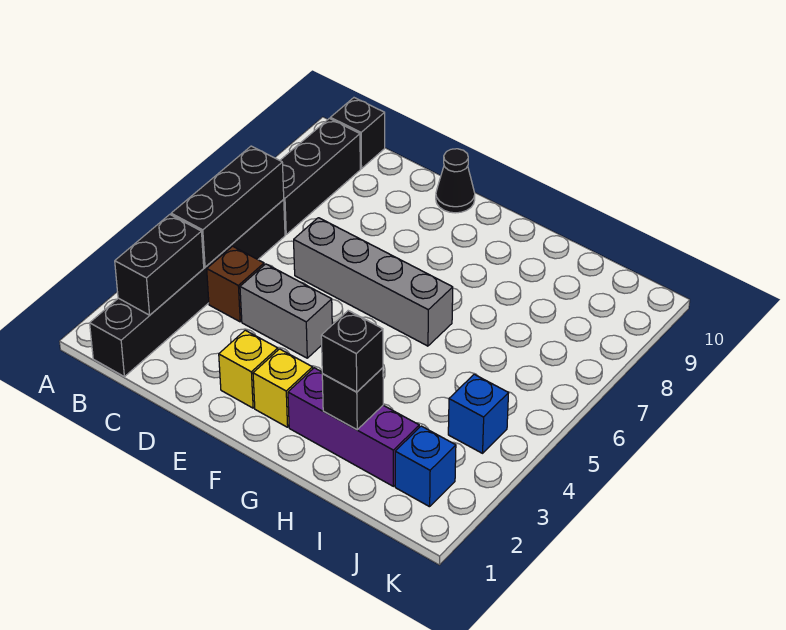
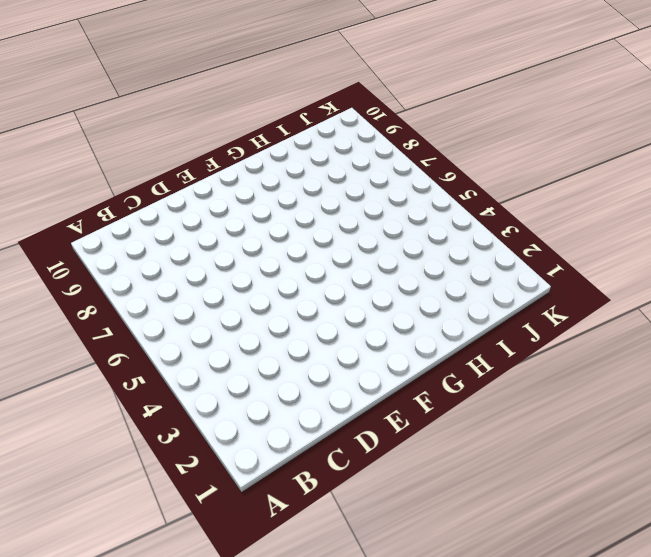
none -> black brick B1:B6 level 1
none -> black brick B7:B9 level 1
none -> black brick B10 level 1

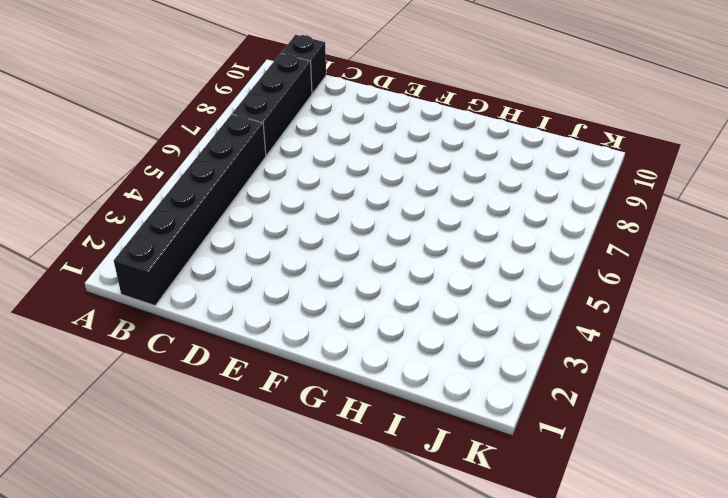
none -> brown brick C4 level 1
none -> grey brick D4:E4 level 1
none -> grey brick D6:G6 level 1

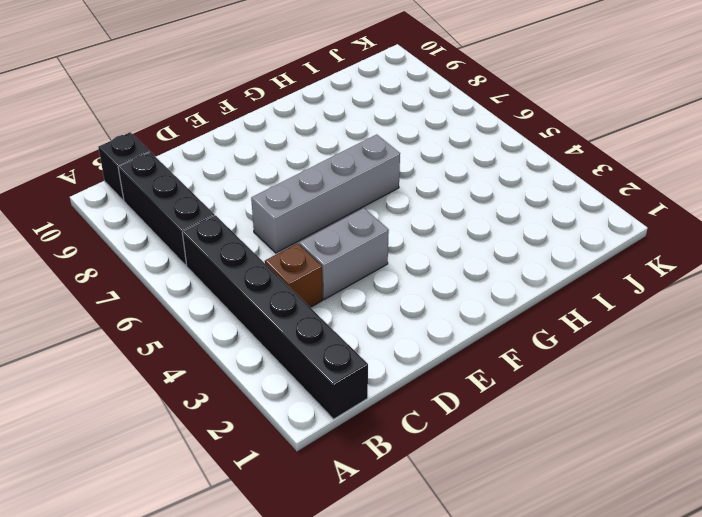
none -> yellow brick E2 level 1
none -> black cone E10 level 1
none -> yellow brick F2 level 1

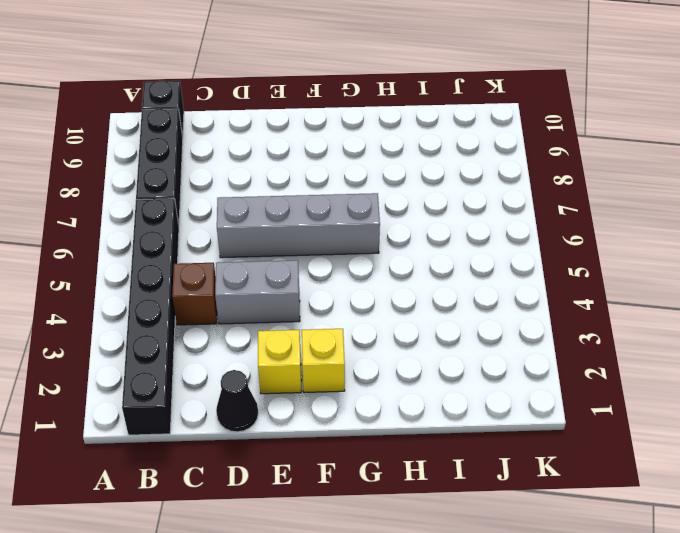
black cone D1 level 1 -> black cone E10 level 1
none -> purple brick G2:I2 level 1
none -> blue brick J2 level 1
none -> blue brick J4 level 1

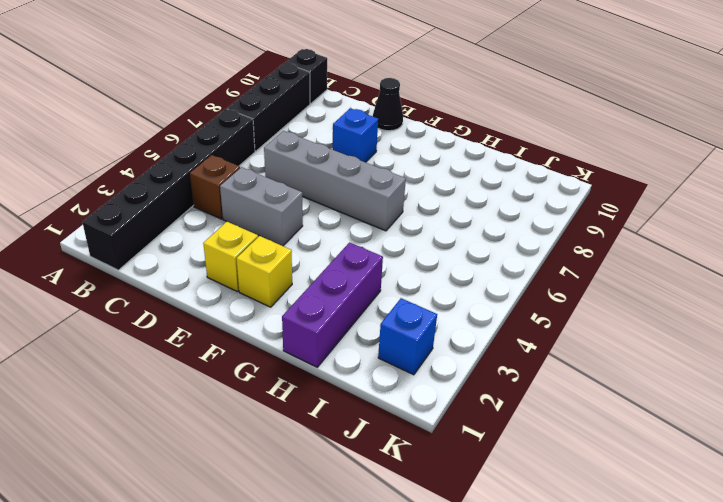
blue brick E8 level 1 -> blue brick J4 level 1
purple brick H1:H3 level 1 -> purple brick G2:I2 level 1
none -> black brick B2:B3 level 2
none -> black brick B4:B6 level 2
none -> black brick H2 level 2

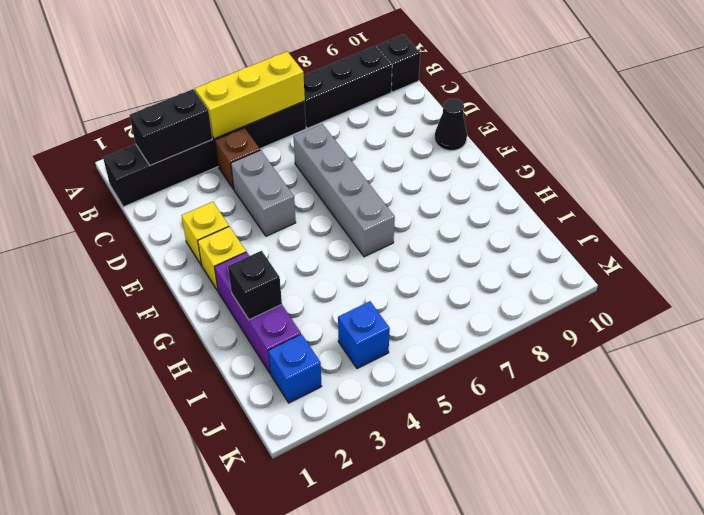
yellow brick B4:B6 level 2 -> black brick B4:B6 level 2
none -> black brick H2 level 3

